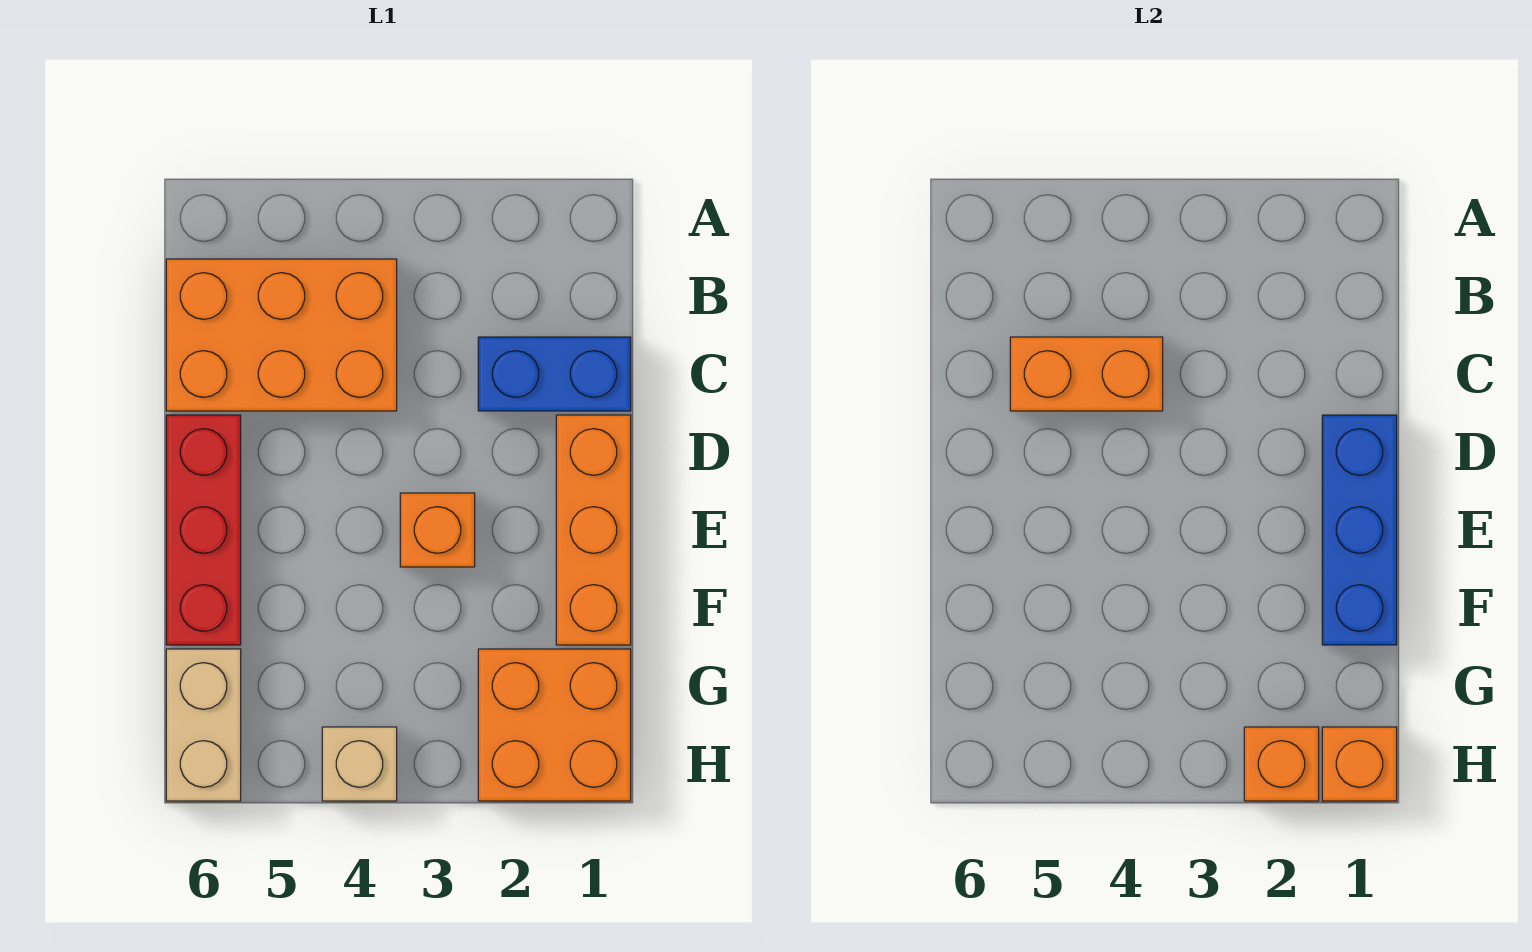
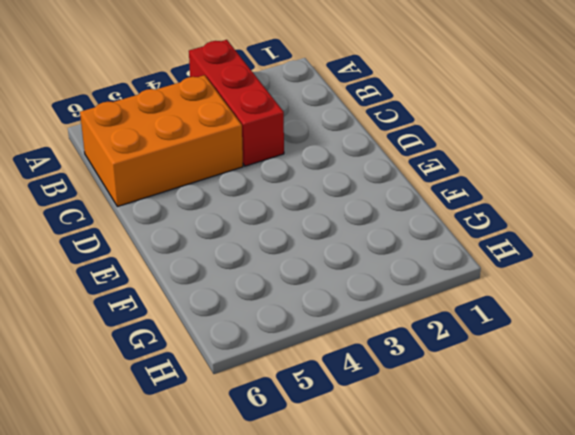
red brick A3:C3 level 1 -> red brick D6:F6 level 1
none -> blue brick C1:C2 level 1
none -> orange brick D1:F1 level 1
none -> orange brick E3 level 1

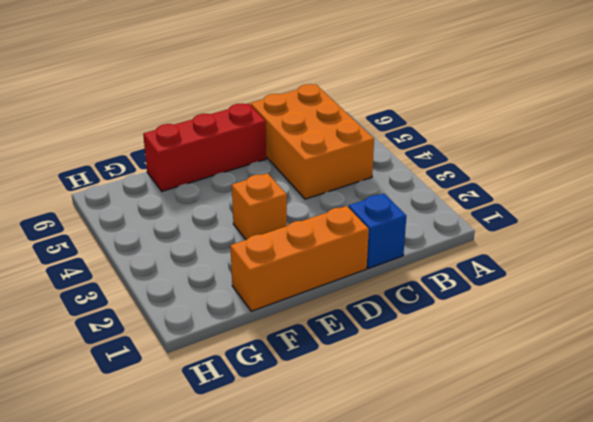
blue brick C1 level 1 -> blue brick C1:C2 level 1
none -> orange brick G1:H2 level 1
none -> tan brick G6:H6 level 1
none -> tan brick H4 level 1

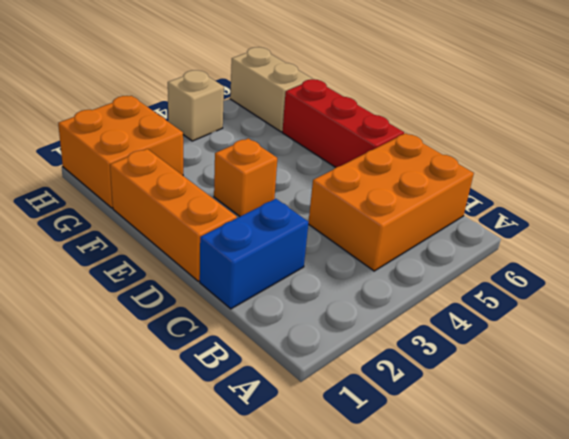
none -> orange brick C4:C5 level 2
none -> blue brick D1:F1 level 2
none -> orange brick H1 level 2

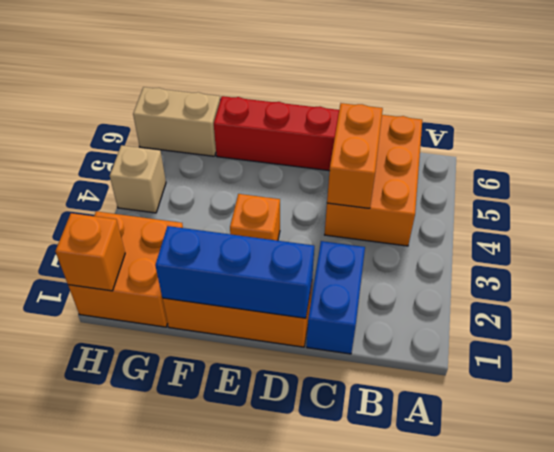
none -> orange brick H2 level 2

